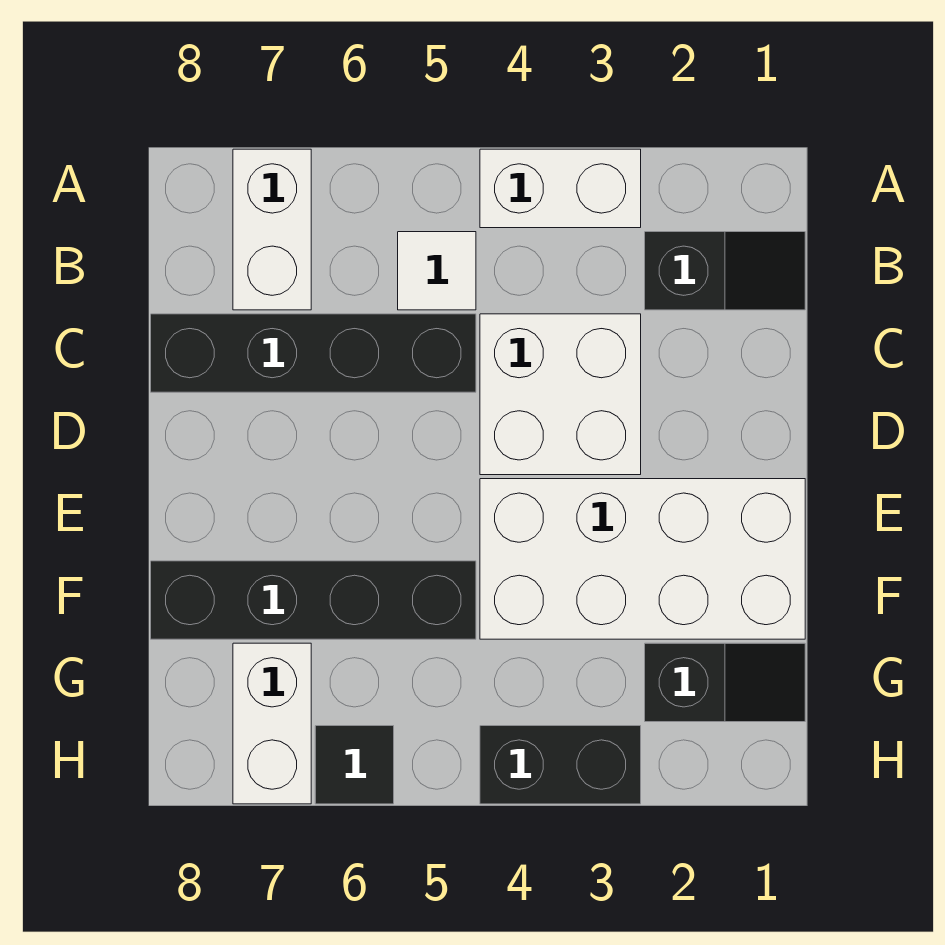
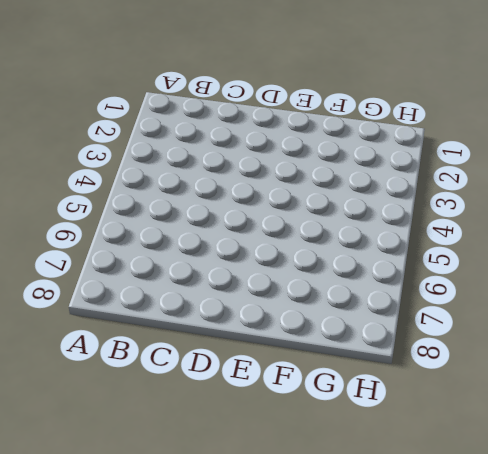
none -> white brick A3:A4 level 1
none -> white brick A7:B7 level 1
none -> black slope B1:B2 level 1 top 2

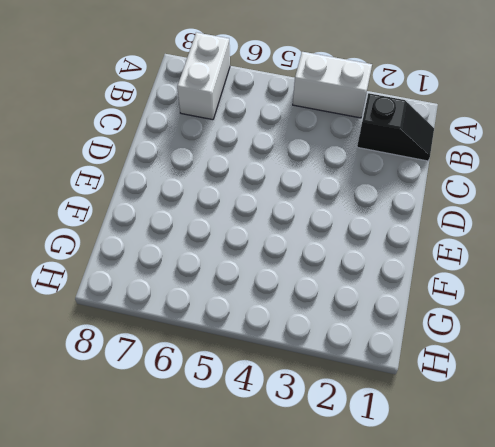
none -> white tile B5 level 1
none -> white brick C3:D4 level 1
none -> black brick C5:C8 level 1

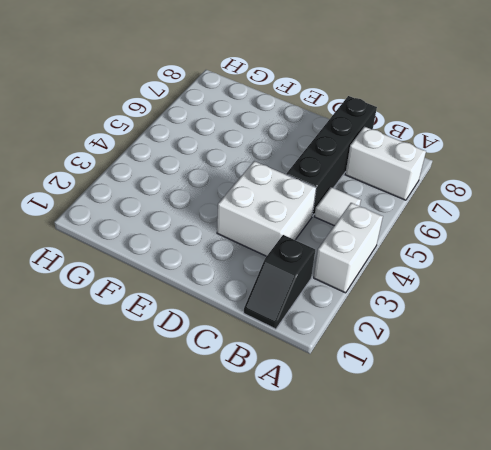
none -> white brick E1:F4 level 1
none -> black brick F5:F8 level 1
none -> black slope G1:G2 level 1 top 2

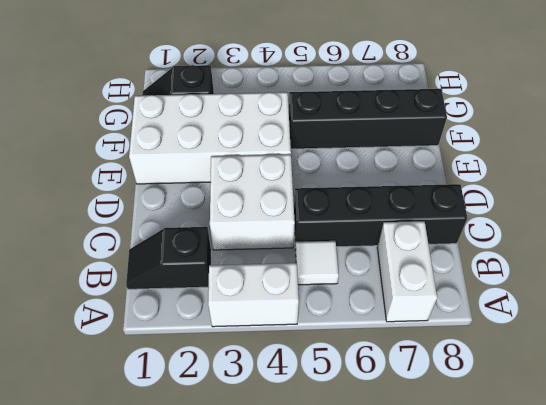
none -> white brick G7:H7 level 1
none -> black brick H3:H4 level 1
none -> black tile H6 level 1

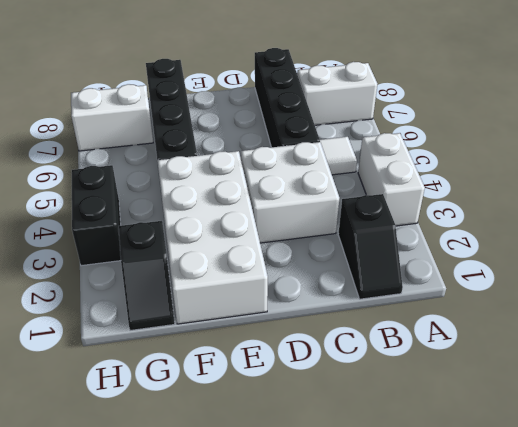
none -> black tile H6 level 1

